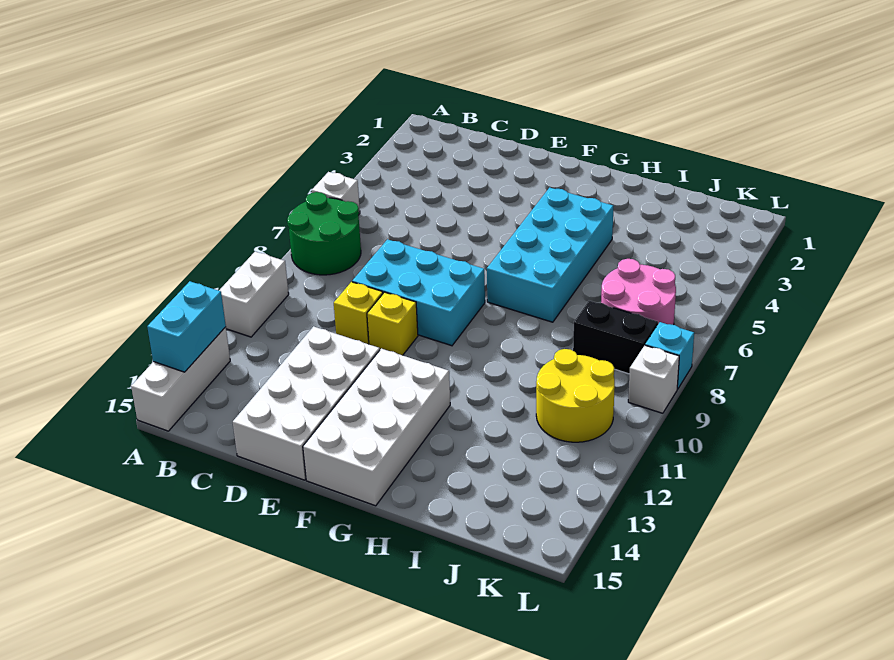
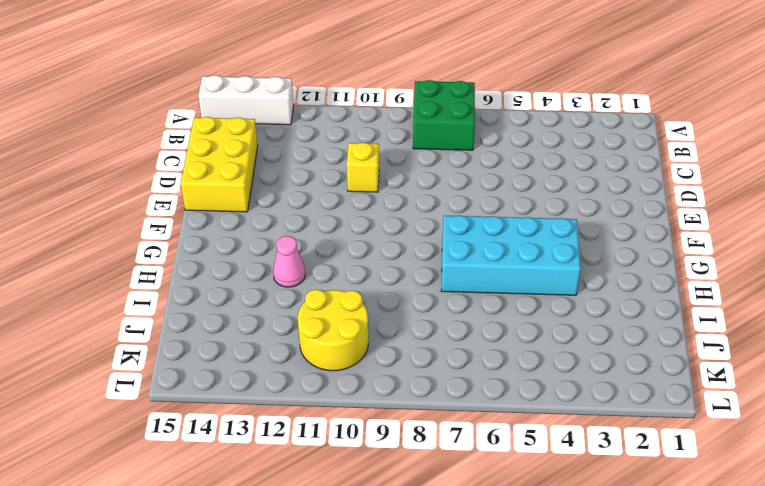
green brick A7:B8 level 1 -> green round brick A7:B8 level 1
yellow brick C14:E15 level 1 -> white brick D12:E15 level 1
pink cone H12 level 1 -> none
none -> white brick A6 level 1
none -> white brick A10:A11 level 1
none -> cyan brick D8:F9 level 1

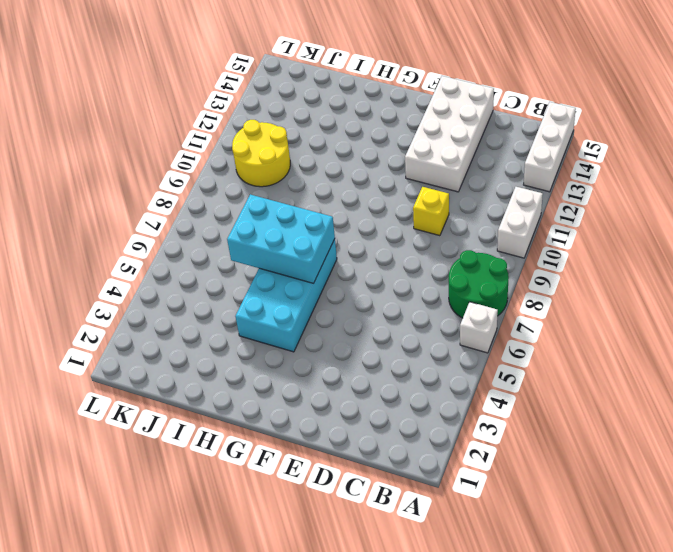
cyan brick G6:I7 level 2 -> cyan brick D8:F9 level 1
none -> yellow brick E10 level 1
none -> white brick F12:G15 level 1
none -> pink round brick J6:K7 level 1

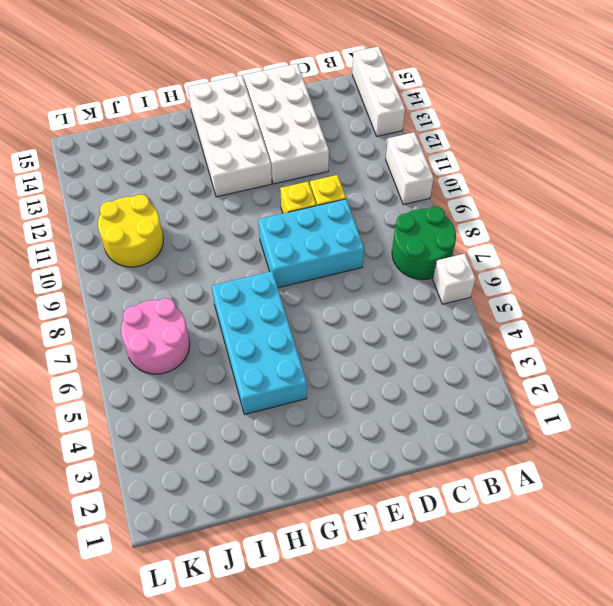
none -> black brick J8:K8 level 1
none -> cyan brick L8 level 1
none -> white brick L9 level 1

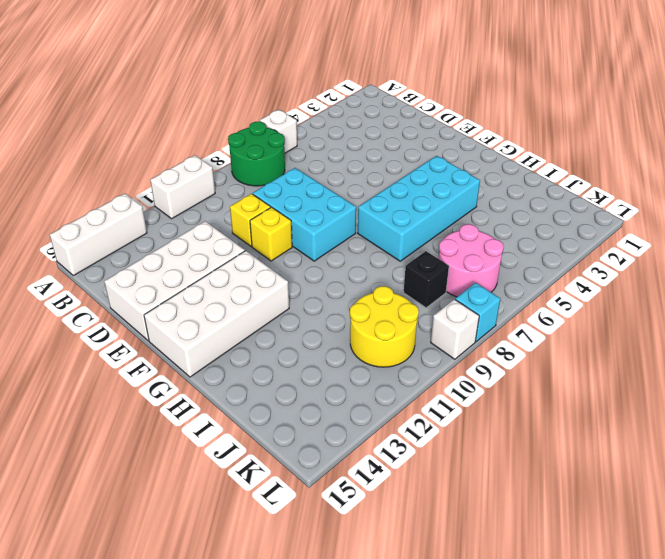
black brick J8 level 1 -> black brick J8:K8 level 1
none -> cyan brick A13:A14 level 2

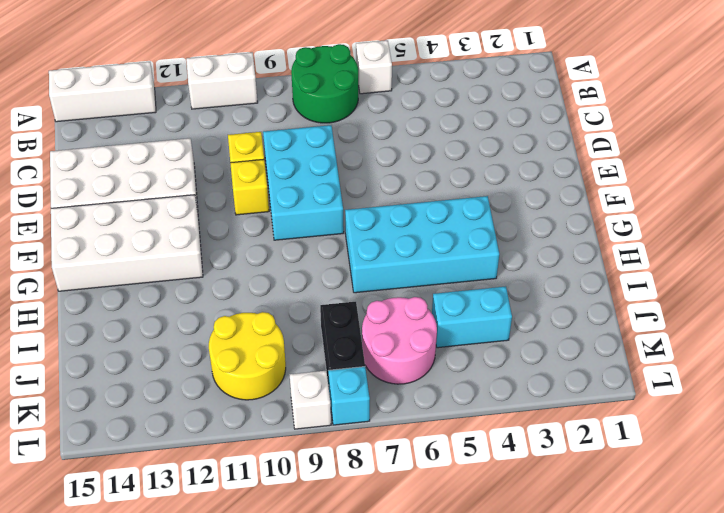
cyan brick J4:J5 level 1 -> cyan brick A13:A14 level 2

